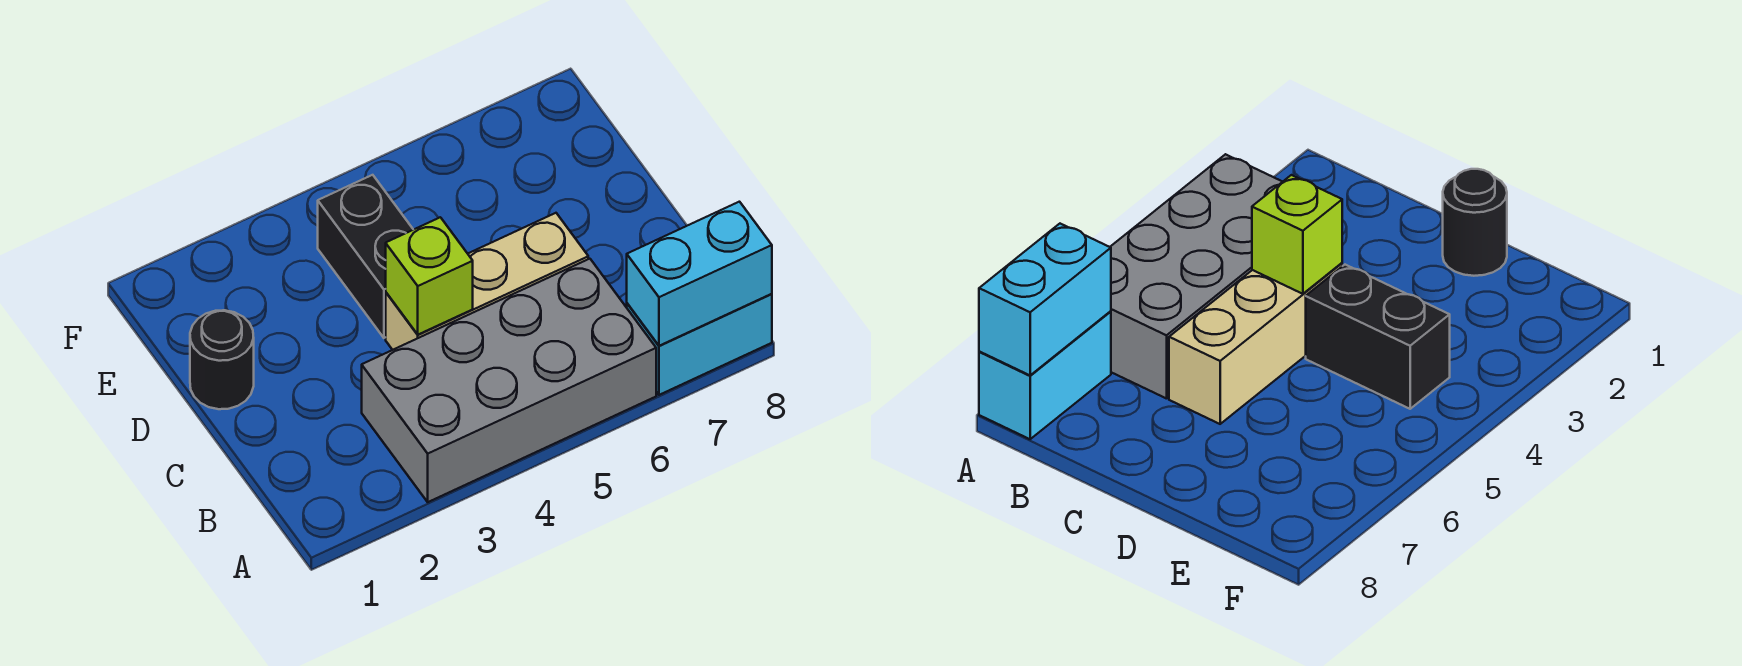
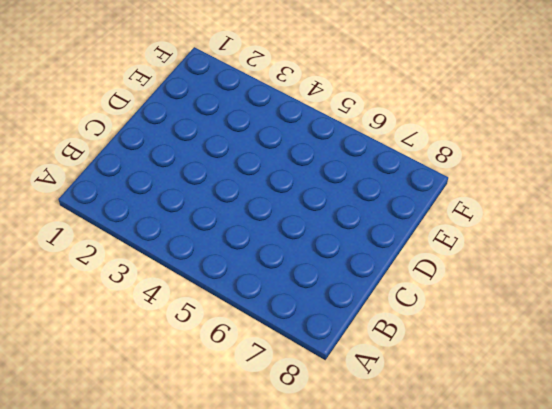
none -> grey brick A3:B6 level 1
none -> cyan brick A7:A8 level 1

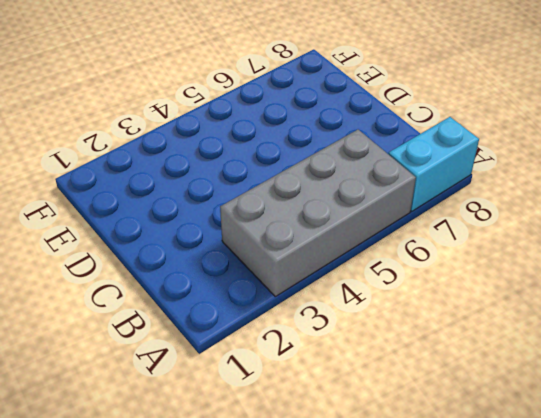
none -> tan brick C4:C6 level 1
none -> black round brick D1 level 1

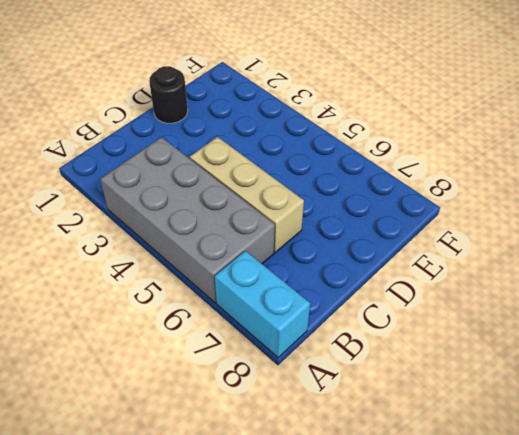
none -> black brick D4:E4 level 1
none -> cyan brick A7:A8 level 2

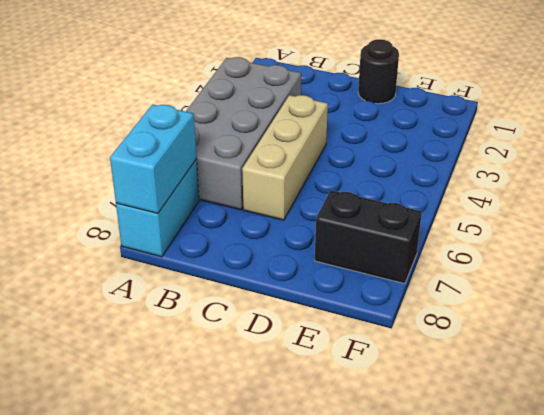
black brick E7:F7 level 1 -> black brick D4:E4 level 1
none -> lime brick C4 level 2

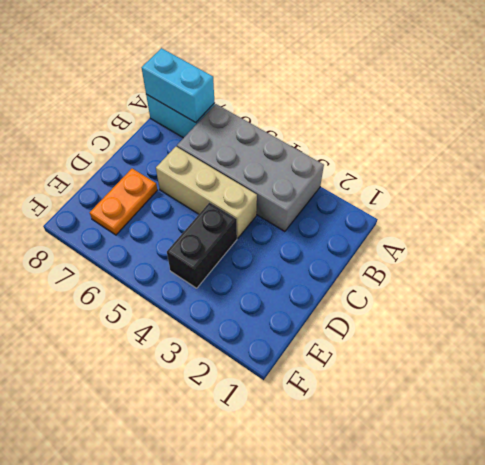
orange plate D7:E7 level 1 -> none
none -> black round brick D1 level 1
none -> lime brick C4 level 2

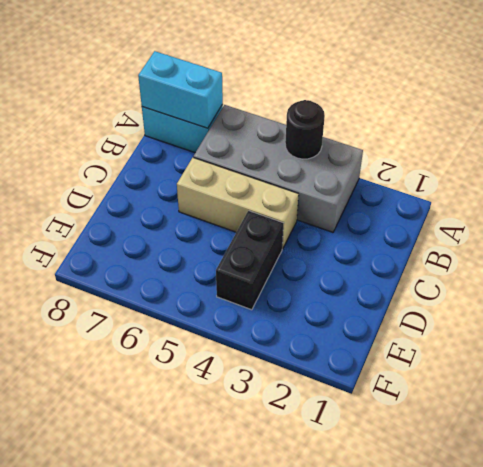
black round brick A4 level 2 -> black round brick D1 level 1
none -> lime brick C4 level 2

